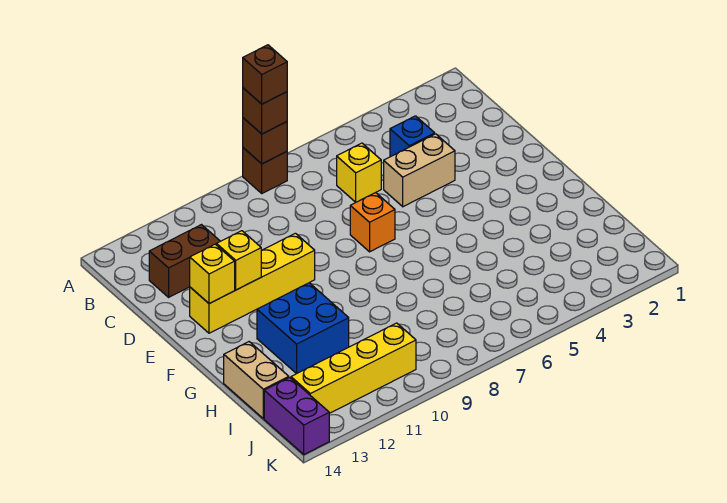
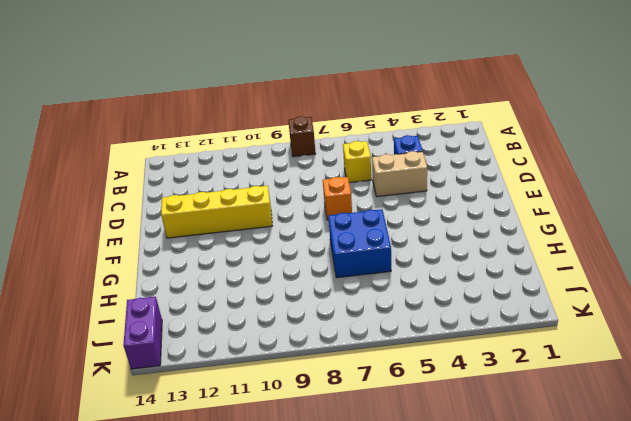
blue brick G6:H7 level 1 -> blue brick G11:H12 level 1
none -> brown brick C12:C13 level 1
none -> tan brick H14:I14 level 1
none -> yellow brick J10:J13 level 1

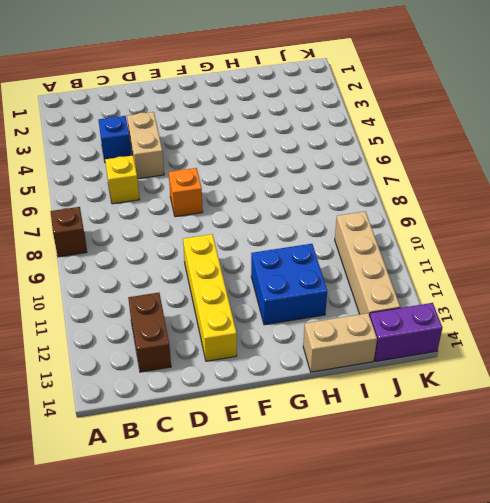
tan brick J10:J13 level 1 -> yellow brick J10:J13 level 1
none -> brown brick A8 level 2
none -> yellow brick E12 level 2
none -> yellow brick E13 level 2

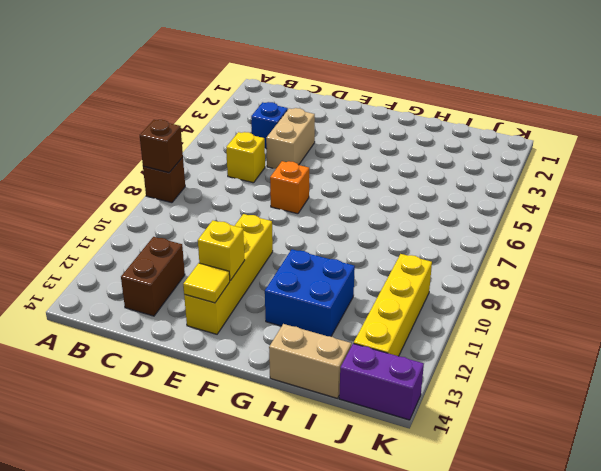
yellow tile E13 level 2 -> yellow brick E13 level 2
none -> brown brick A8 level 3
none -> brown brick A8 level 4

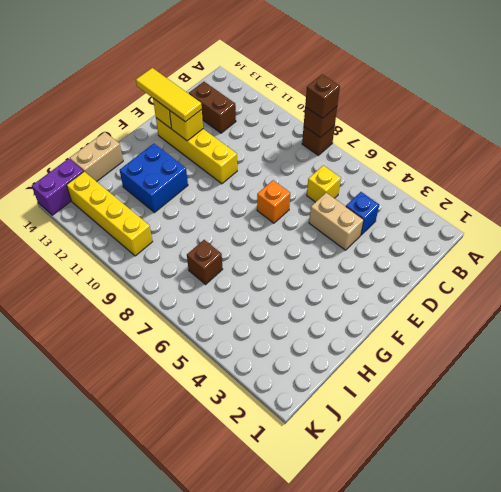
yellow tile E12:E14 level 3 -> none
brown brick I7 level 1 -> brown brick A8 level 4

